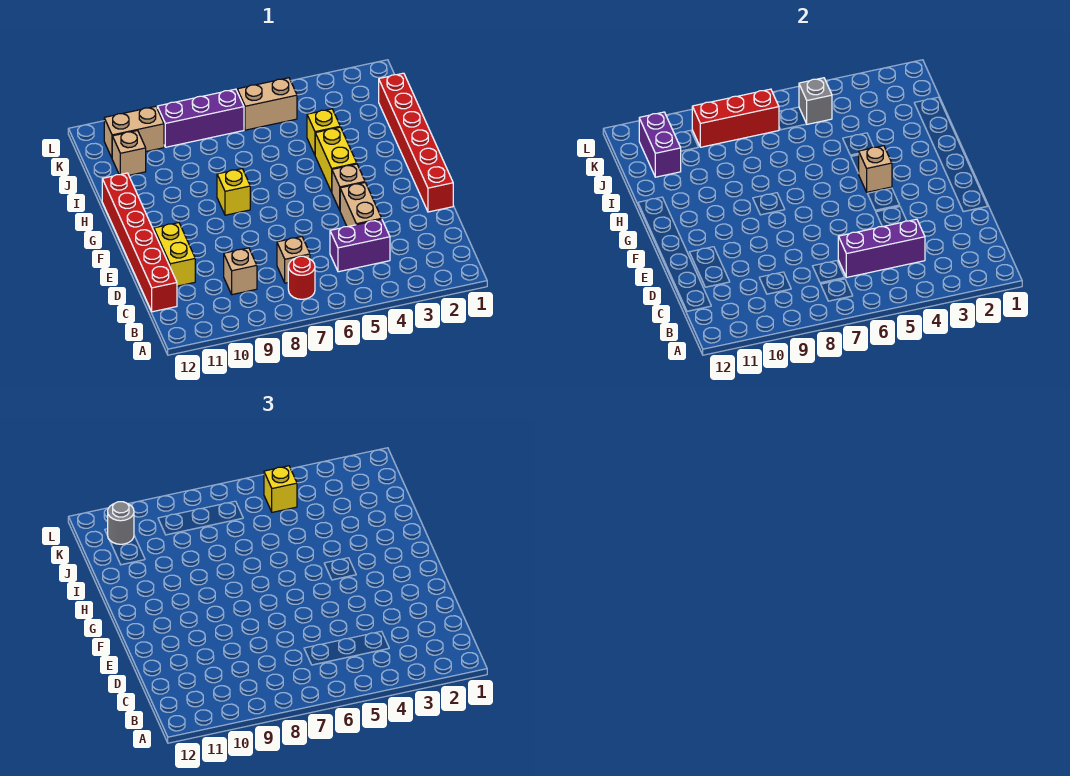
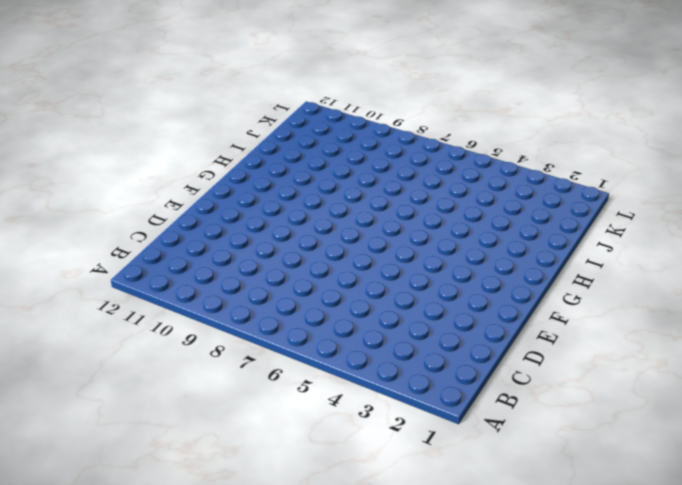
none -> red round brick B7 level 1
none -> purple brick C4:C5 level 1
none -> tan brick C7 level 1

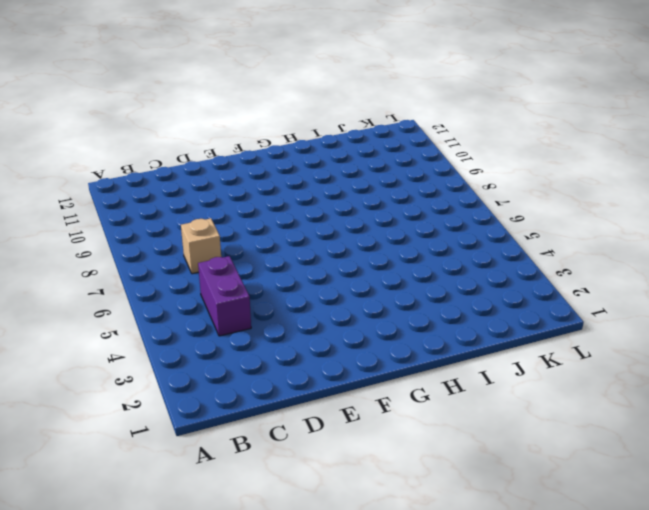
none -> red round brick B7 level 1
none -> tan brick C9 level 1
none -> red brick C12:H12 level 1

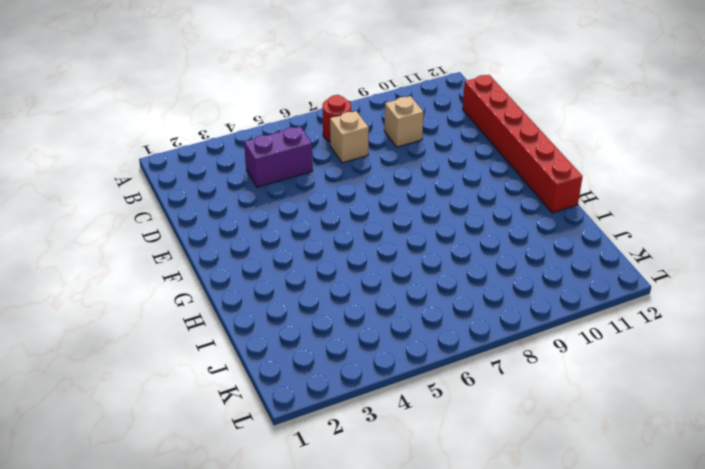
none -> tan brick D4:E4 level 1
none -> yellow brick D11:E11 level 1
none -> red brick E1:J1 level 1

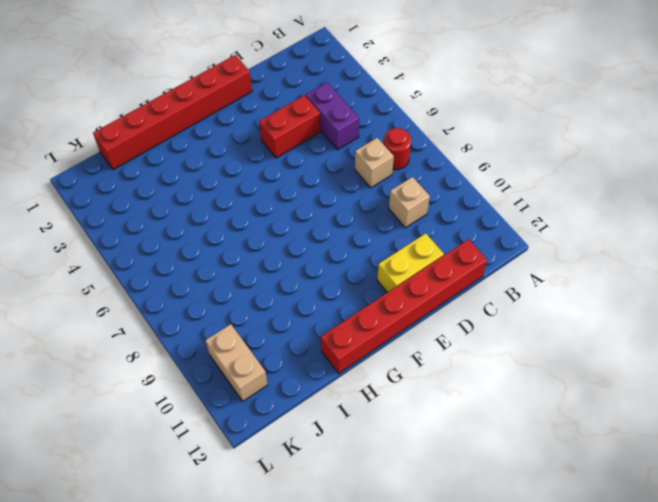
red brick D4:E4 level 1 -> tan brick D4:E4 level 1
none -> tan brick F4 level 1
none -> yellow brick G4:H4 level 1
none -> yellow brick G8 level 1

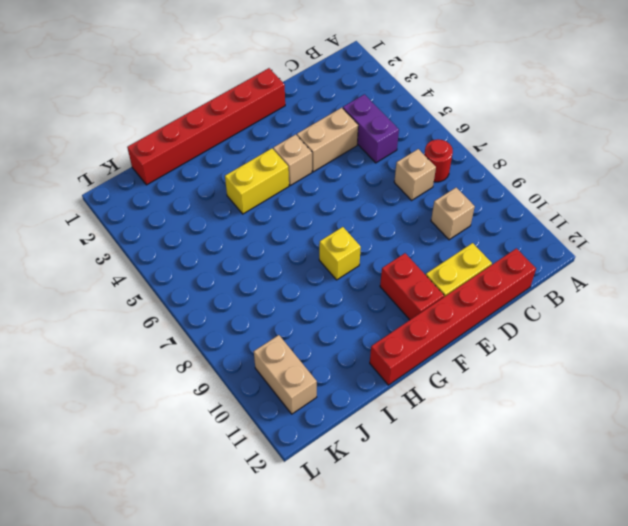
red brick F10:F11 level 1 -> none
none -> yellow brick I4 level 1
none -> tan brick J11 level 1
none -> tan brick K5:K6 level 1

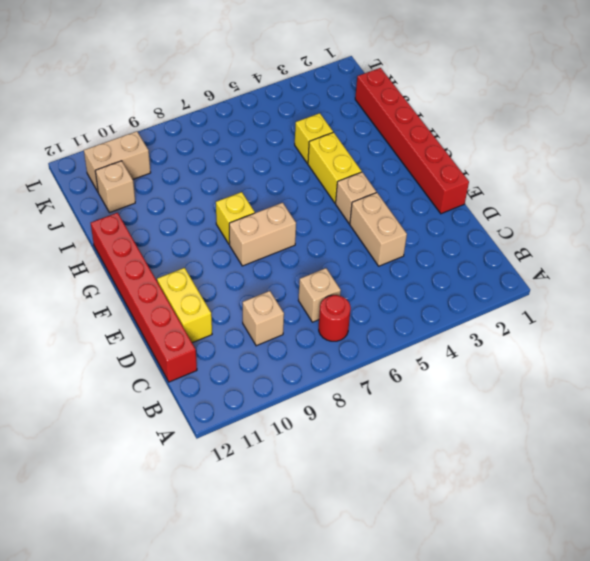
tan brick F7:F8 level 1 -> tan brick K5:K6 level 1
none -> purple brick C4:C5 level 1
none -> purple brick K7:K9 level 1
none -> purple brick C4:C6 level 2

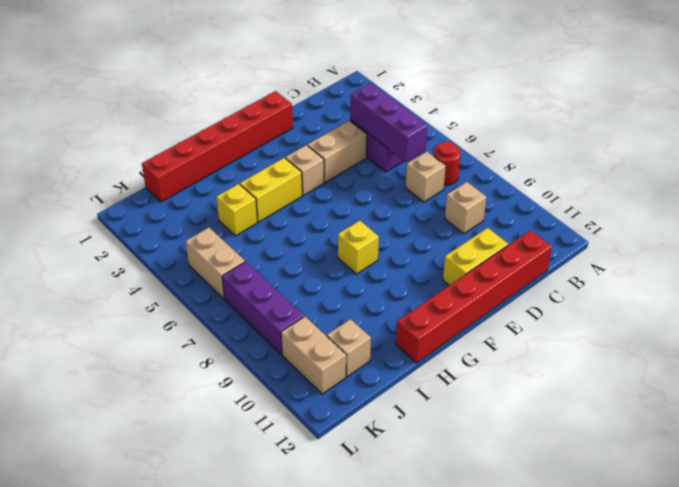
none -> tan brick G4 level 2
none -> purple brick J11:K11 level 2
none -> grey brick K5 level 2

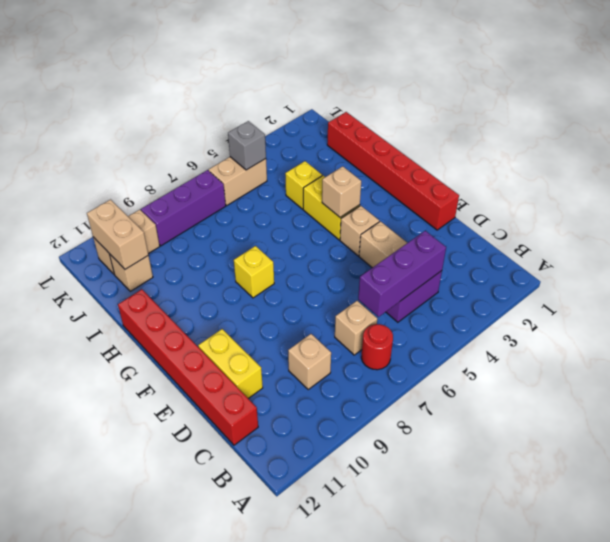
tan brick J11:K11 level 2 -> purple brick J11:K11 level 2
none -> red brick K7:K9 level 2
none -> yellow brick K5 level 3
none -> grey round brick K11 level 3

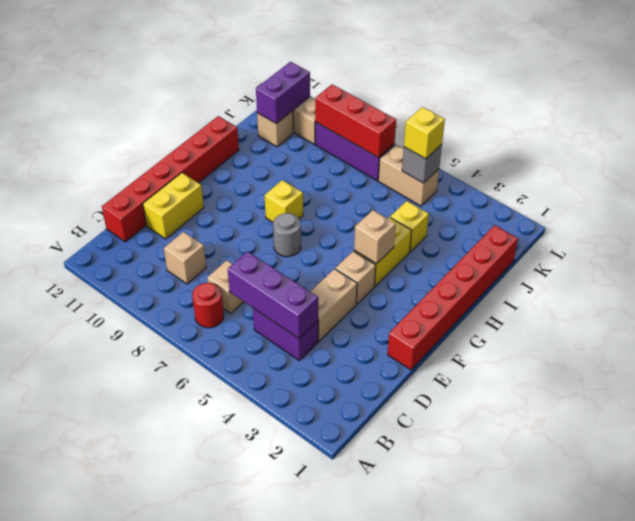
grey round brick F7 level 1 -> grey round brick K11 level 3

